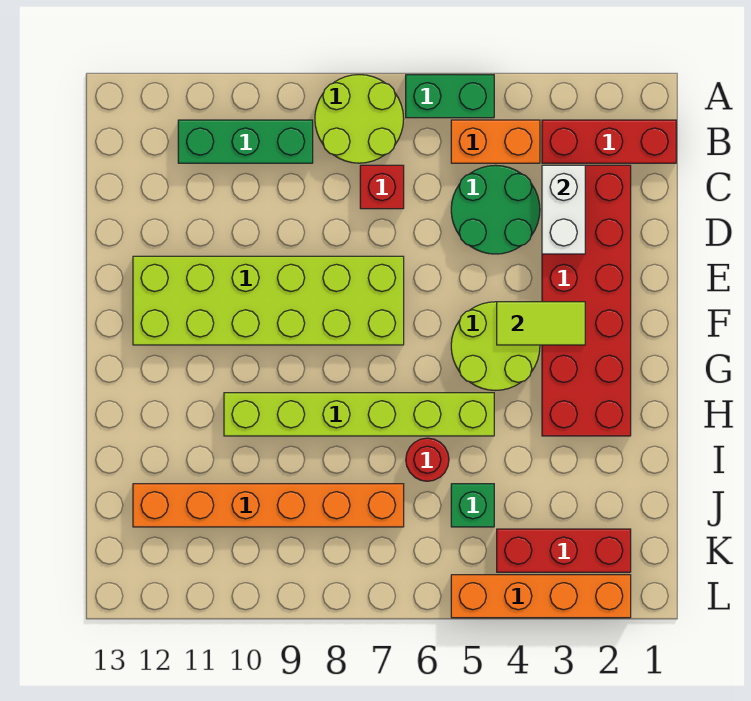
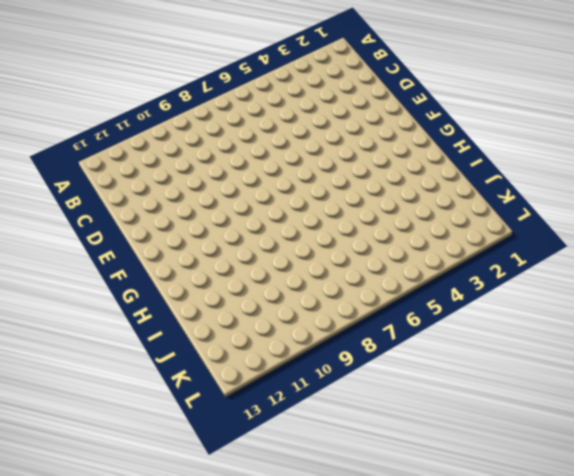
none -> green brick A5:A6 level 1
none -> lime round brick A7:B8 level 1
none -> red brick B1:B3 level 1

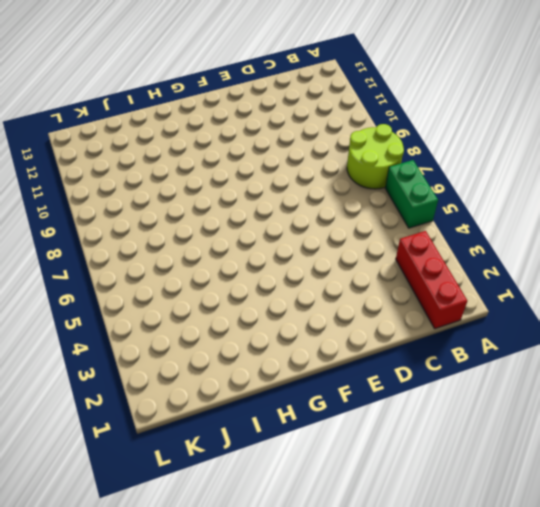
none -> orange brick B4:B5 level 1
none -> green brick B9:B11 level 1
none -> red brick C2:H3 level 1

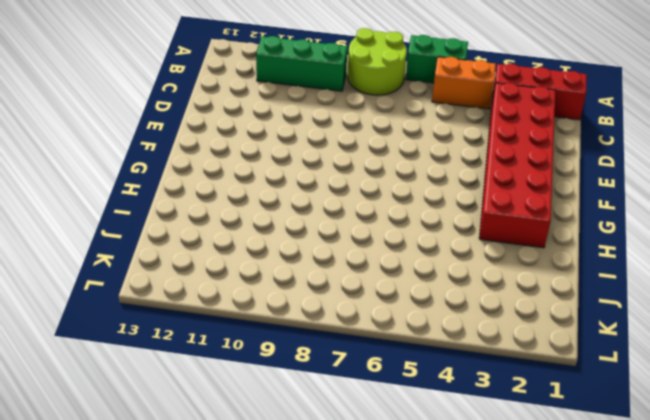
none -> green round brick C4:D5 level 1
none -> red brick C7 level 1
none -> lime brick E7:F12 level 1

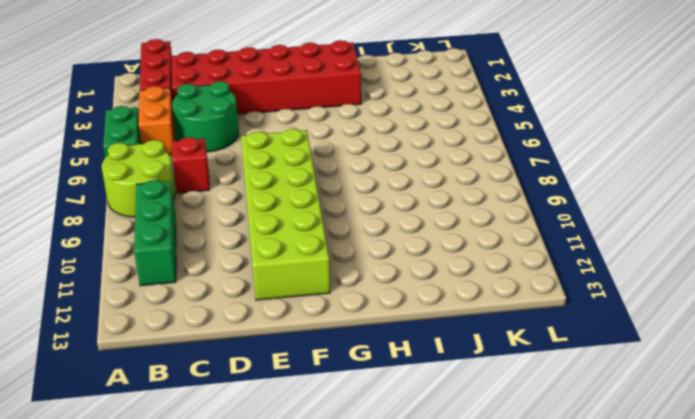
none -> lime round brick F4:G5 level 1
none -> lime brick H5:H10 level 1
none -> red round brick I6 level 1

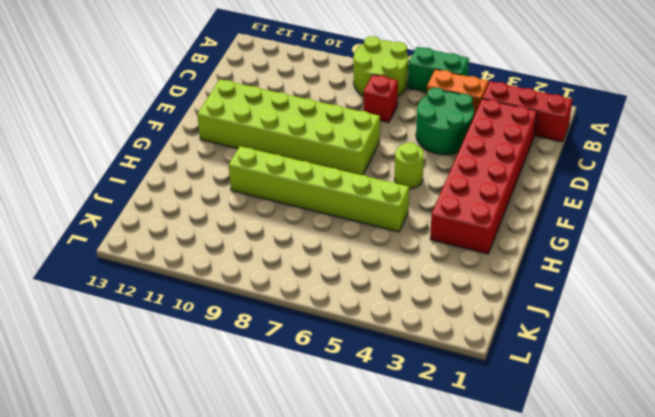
lime round brick F5 level 1 -> lime round brick F4:G5 level 1
none -> green brick B9:B11 level 1
none -> red round brick I6 level 1
none -> green brick J5 level 1

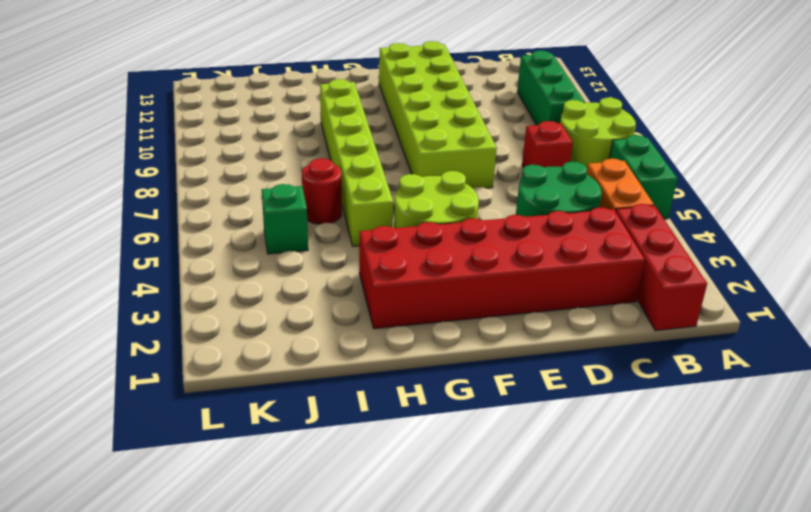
none -> orange brick J7:J12 level 1
none -> red brick K2:K4 level 1
none -> orange brick L2:L5 level 1

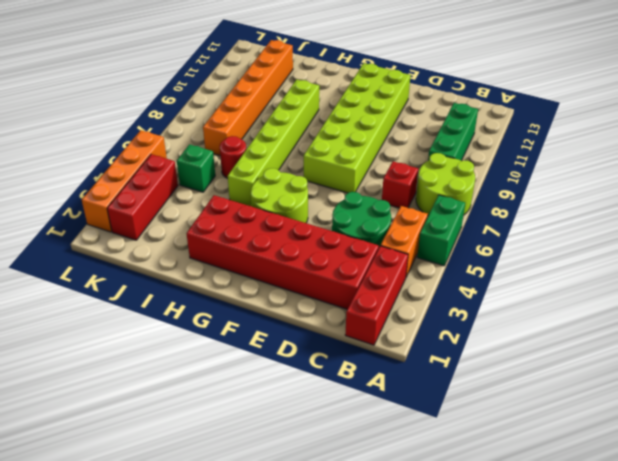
none -> white brick C3:D3 level 2
none -> lime tile F3:F4 level 2

